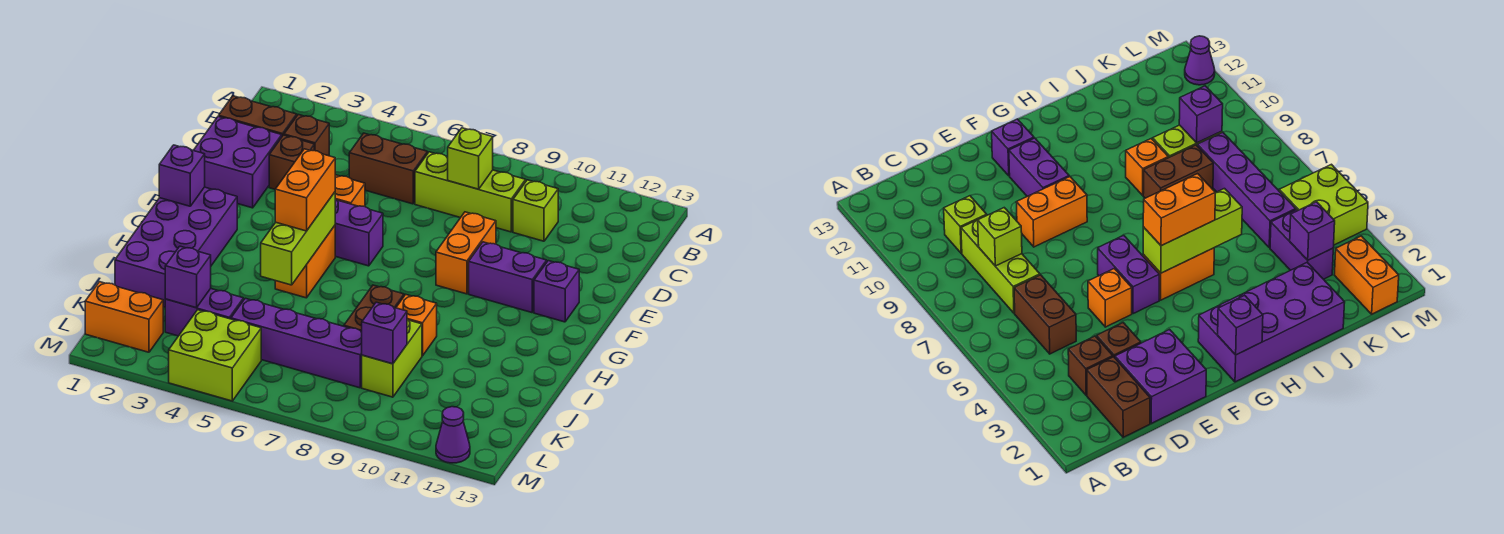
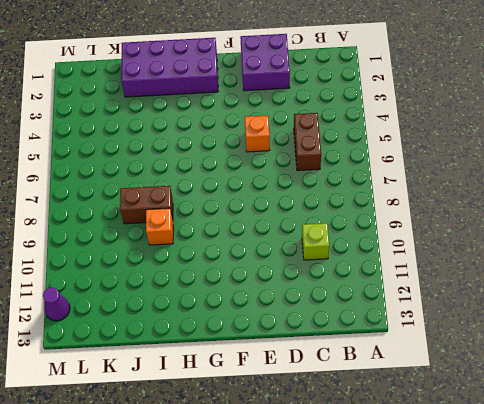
none -> brown brick C1:C2 level 1
none -> brown brick C3 level 1
none -> lime brick C7:C9 level 1

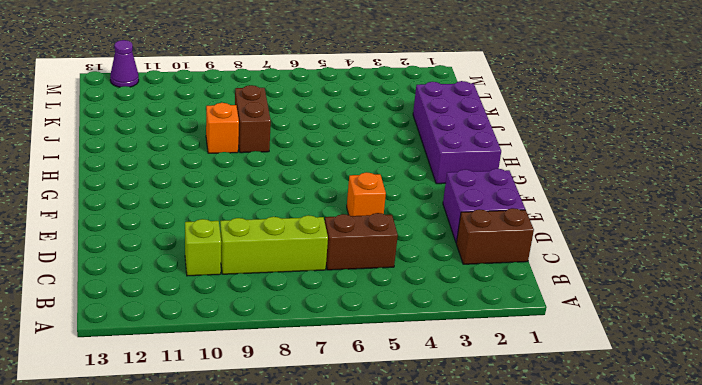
none -> brown brick C3 level 1
none -> brown brick D3 level 1
none -> orange brick E9:F9 level 1

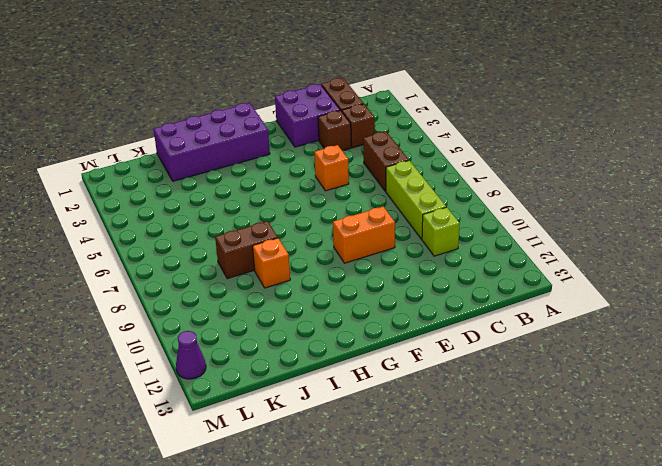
none -> purple brick F5:F6 level 1
none -> purple brick F10:F11 level 1
none -> purple brick F12 level 1

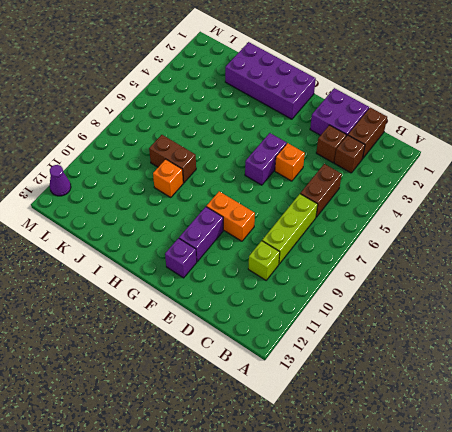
none -> orange brick G5:H5 level 1
none -> lime brick J9:K9 level 1
none -> purple brick K3:K4 level 1

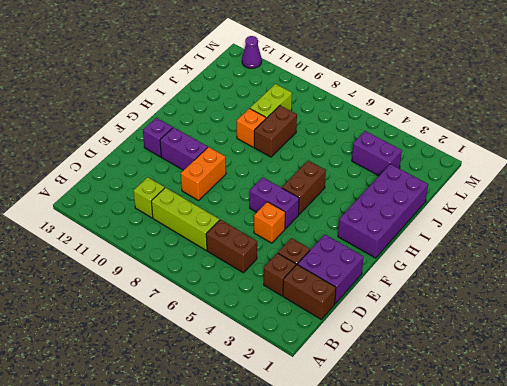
brown brick G5:H5 level 1 -> orange brick G5:H5 level 1
none -> purple brick K5:K8 level 1
none -> orange brick L1:L2 level 1
none -> lime brick L4:M5 level 1

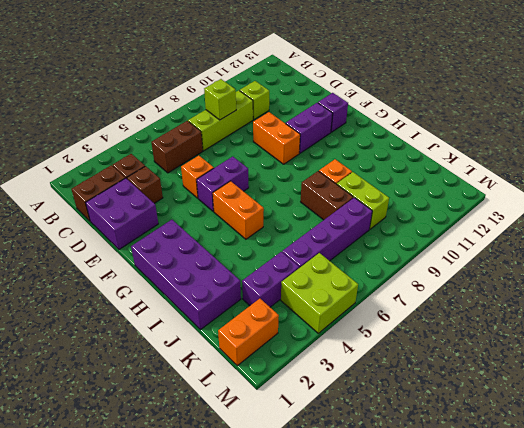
none -> purple cone M12 level 1
none -> purple brick G1 level 2
none -> lime brick G5:I5 level 2

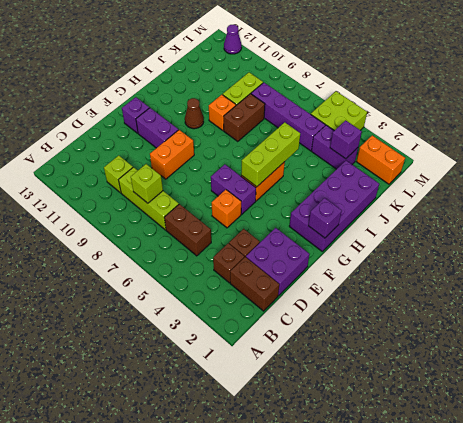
brown cone H10 level 1 -> none
none -> purple brick K9 level 2
none -> orange brick G5:H5 level 3

